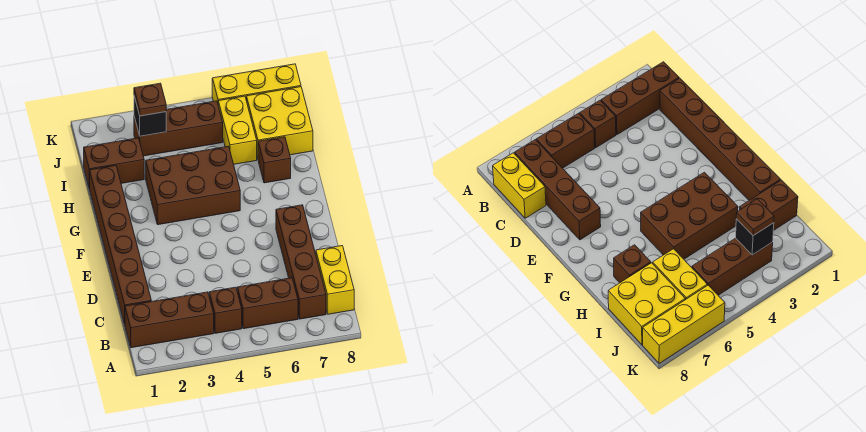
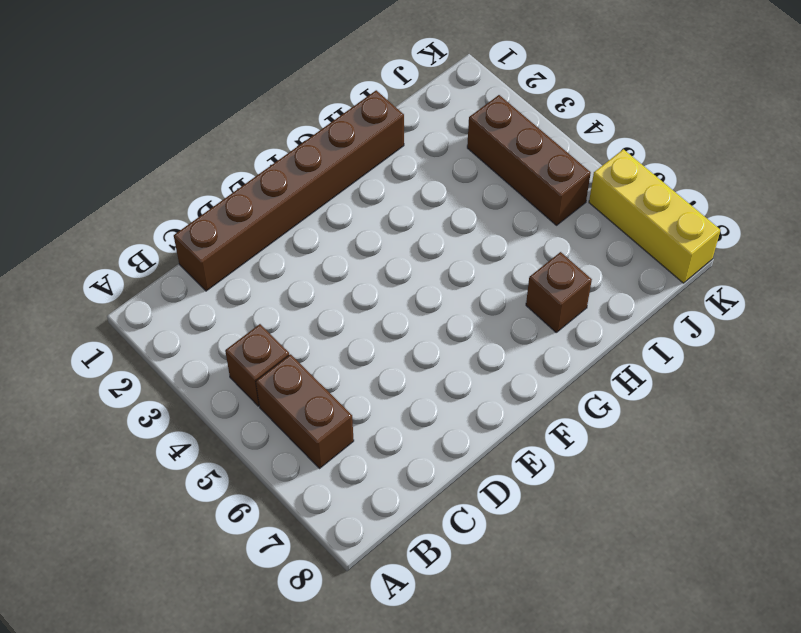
none -> brown brick B1:B3 level 1
none -> brown brick B7:E7 level 1
none -> yellow brick B8:C8 level 1

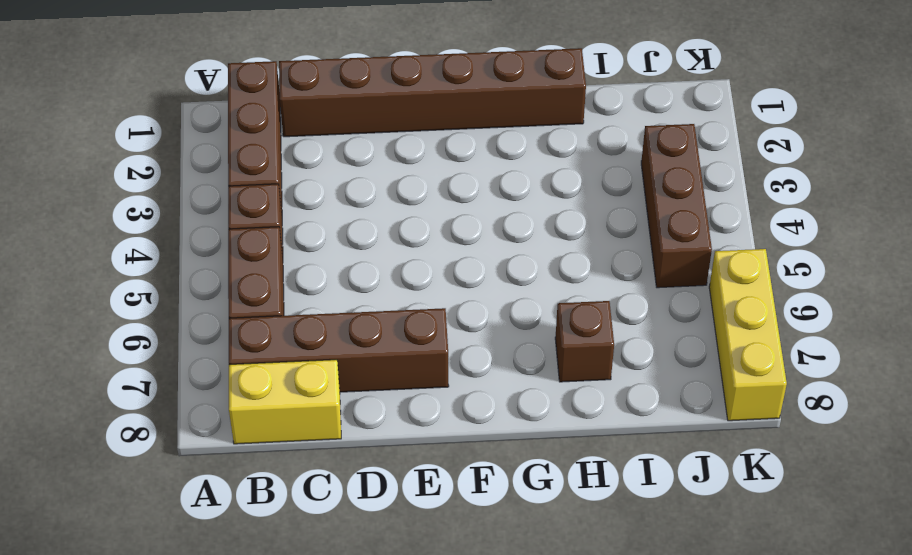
none -> brown brick G3:H5 level 1
none -> brown brick I1:I2 level 1
none -> yellow brick I6:J6 level 1

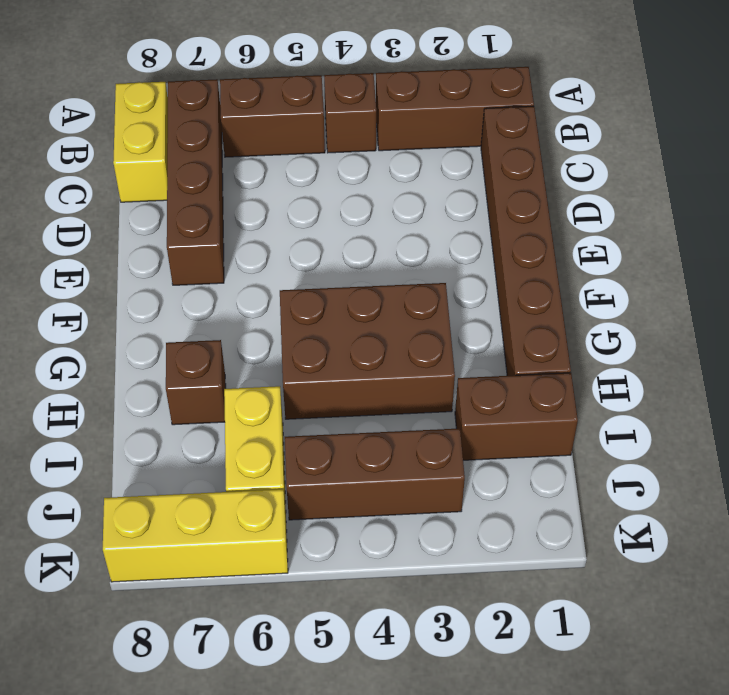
none -> yellow brick I7:J8 level 1
none -> black brick J3 level 2
none -> brown plate J3 level 3

